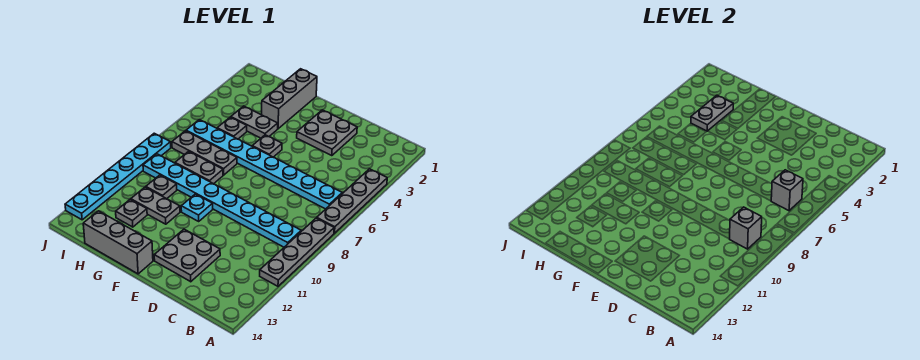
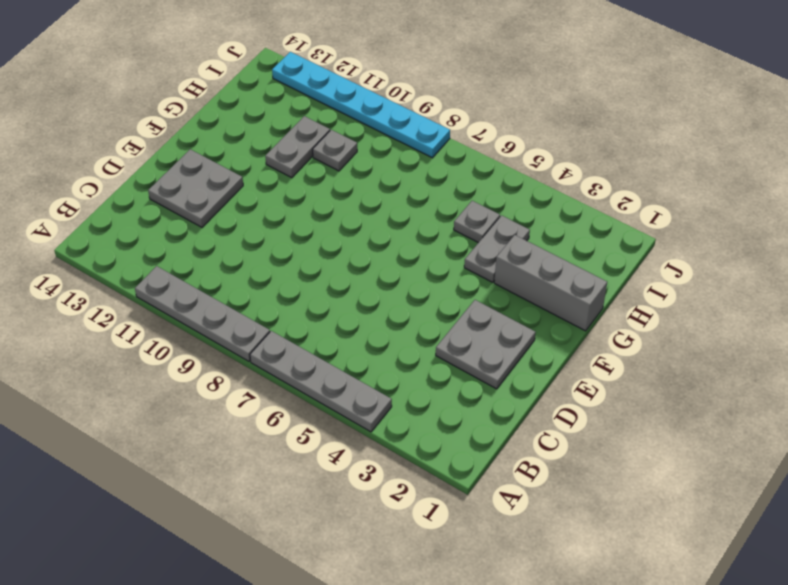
none -> cyan plate B6:I6 level 1
none -> cyan plate B9:I9 level 1
none -> grey plate F5 level 1

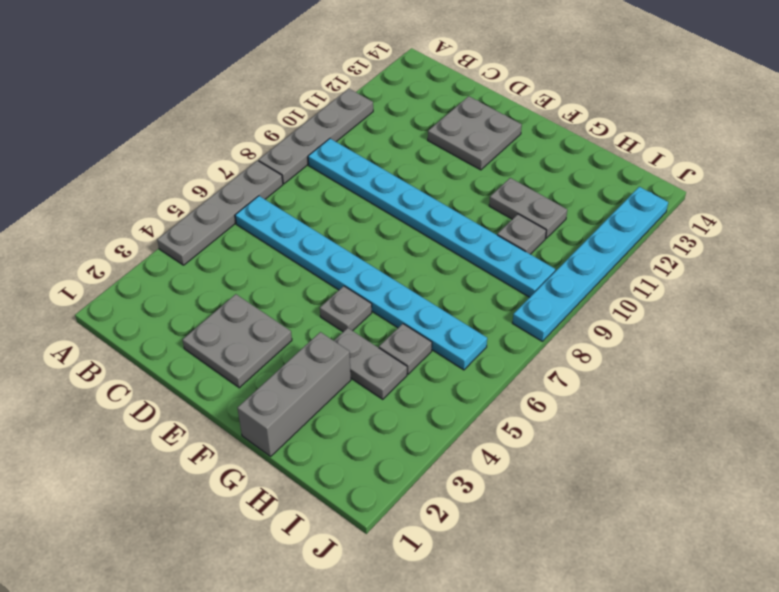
none -> cyan plate F10 level 1
none -> grey brick F14:H14 level 1
none -> grey plate G7:I7 level 1

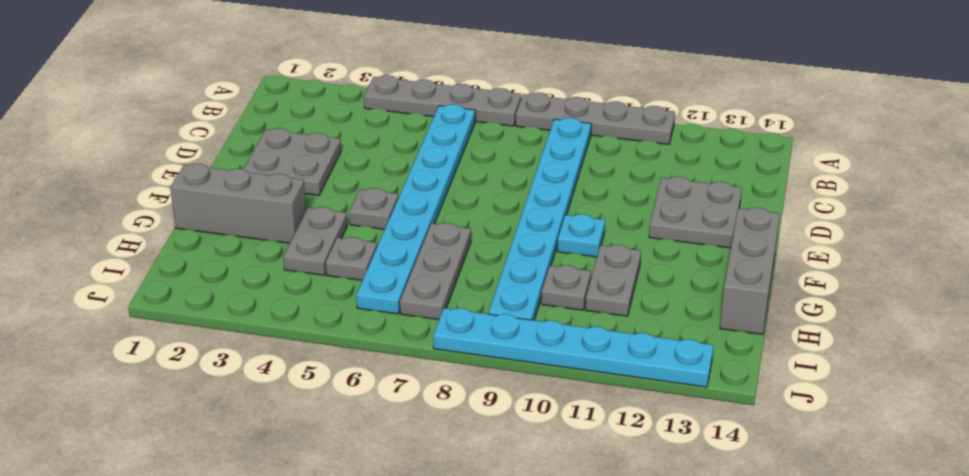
none -> grey plate G8:H8 level 1
none -> grey plate H12 level 1
none -> grey brick B6 level 2

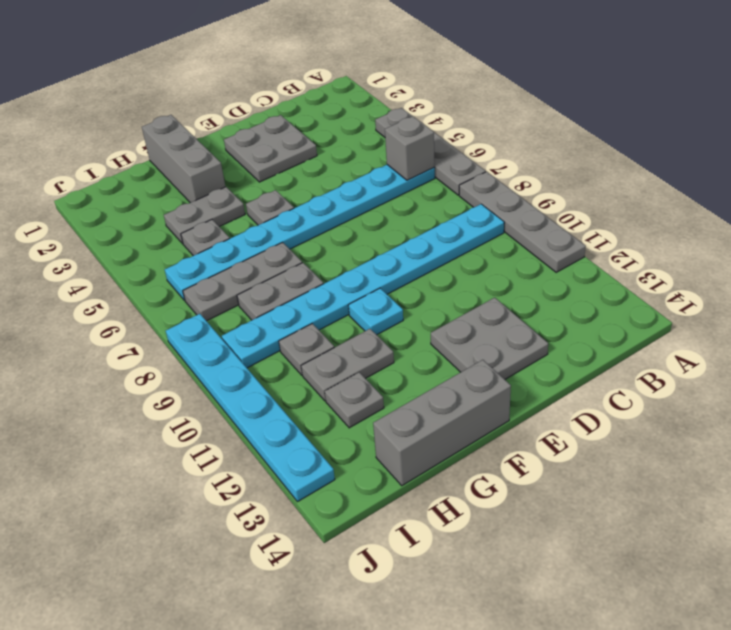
none -> grey brick B9 level 2
none -> grey plate H3:H4 level 2

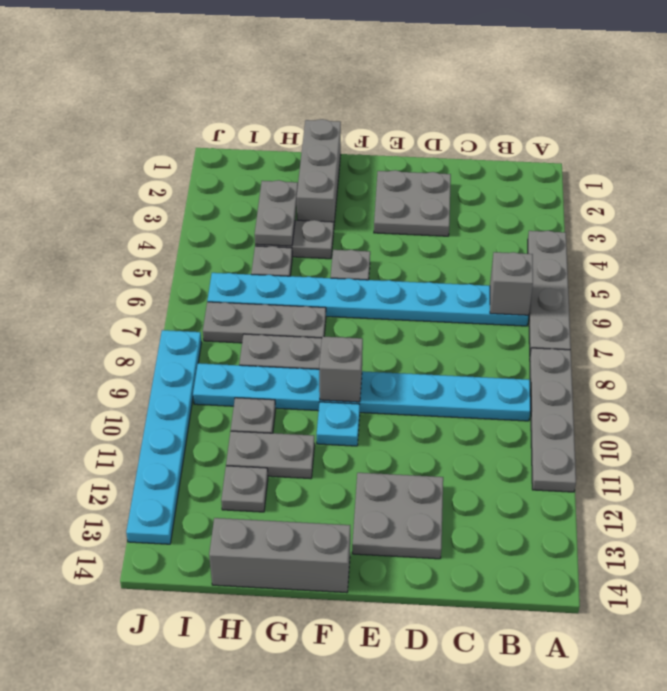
grey brick F9 level 2 -> grey brick B9 level 2

